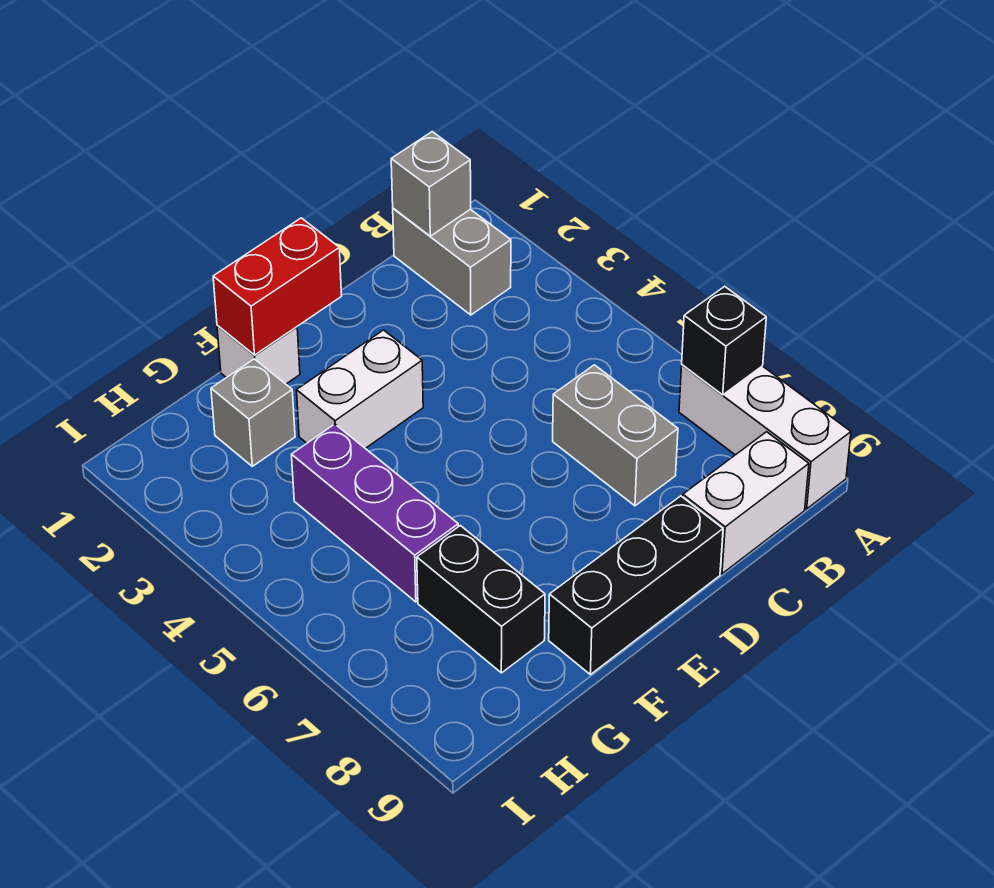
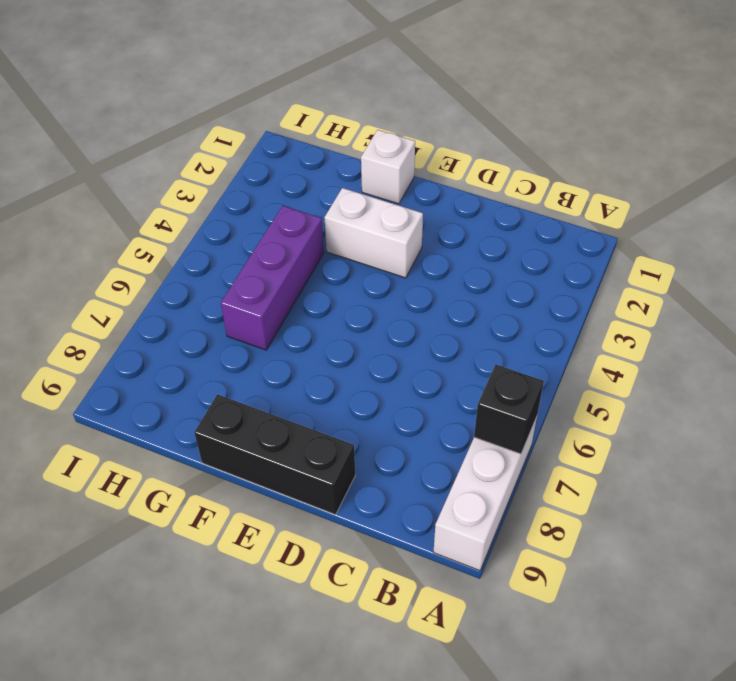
none -> grey brick B1:B2 level 1
none -> white brick B9:C9 level 1
none -> grey brick C6:C7 level 1

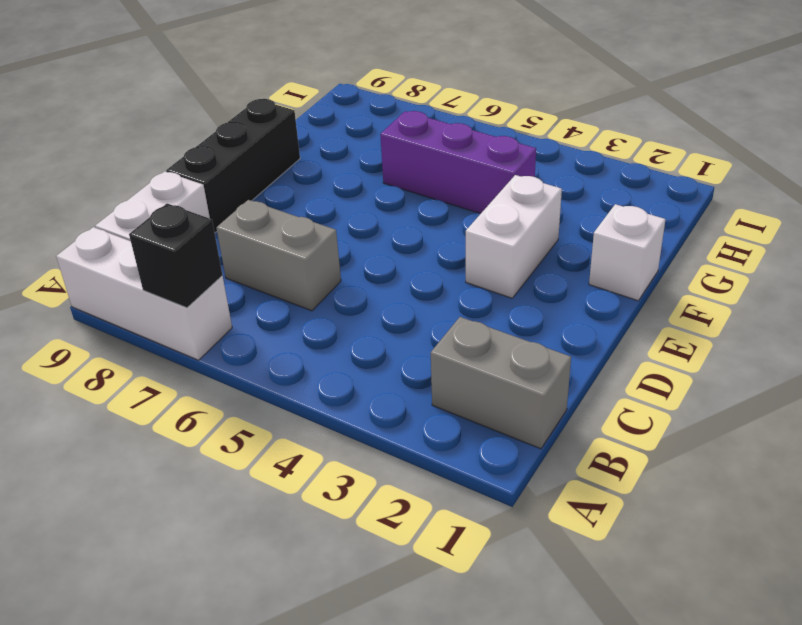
none -> grey brick G2 level 1
none -> black brick G7:G8 level 1
none -> grey brick B1 level 2

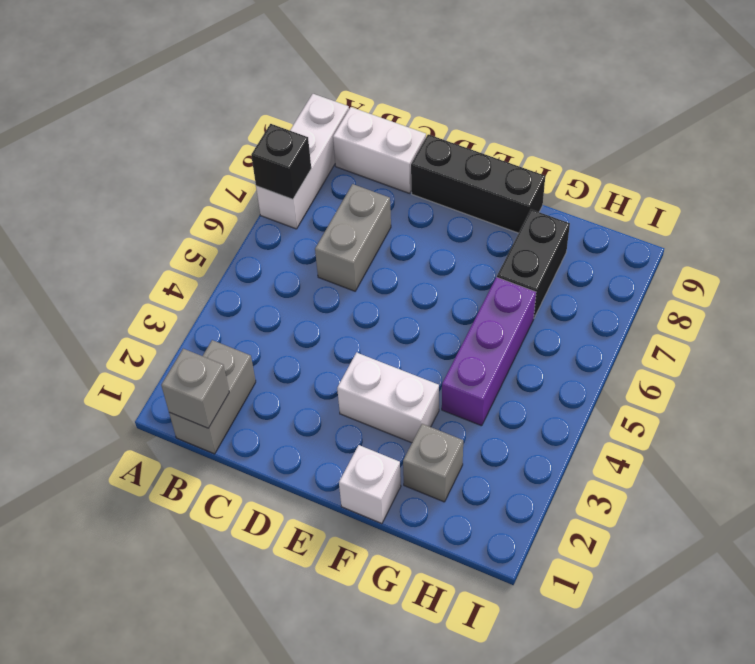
none -> red brick E1:F1 level 2

